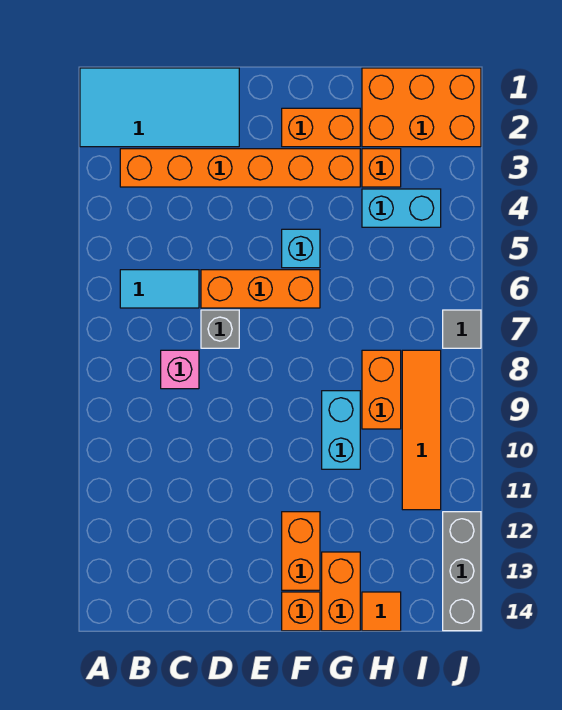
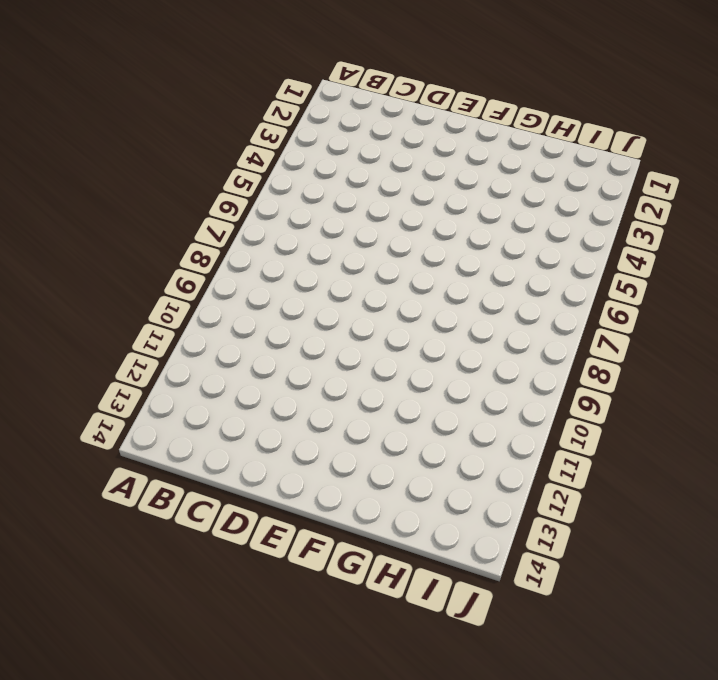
none -> cyan tile A1:D2 level 1
none -> orange brick B3:G3 level 1
none -> cyan tile B6:C6 level 1

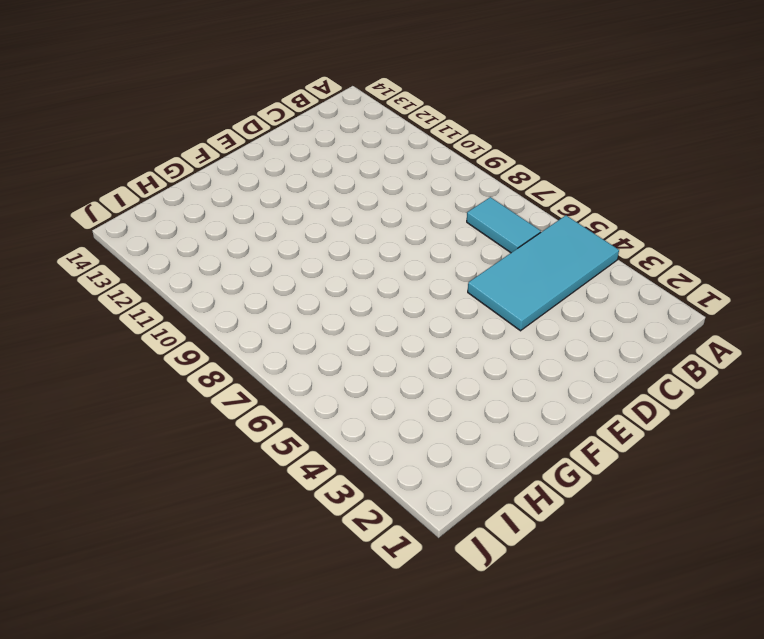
cyan tile A4:D5 level 1 -> cyan tile A1:D2 level 1
cyan tile B6:B7 level 1 -> cyan tile B6:C6 level 1
none -> orange brick B3:G3 level 1
none -> pink brick C8 level 1
none -> orange brick D6:F6 level 1

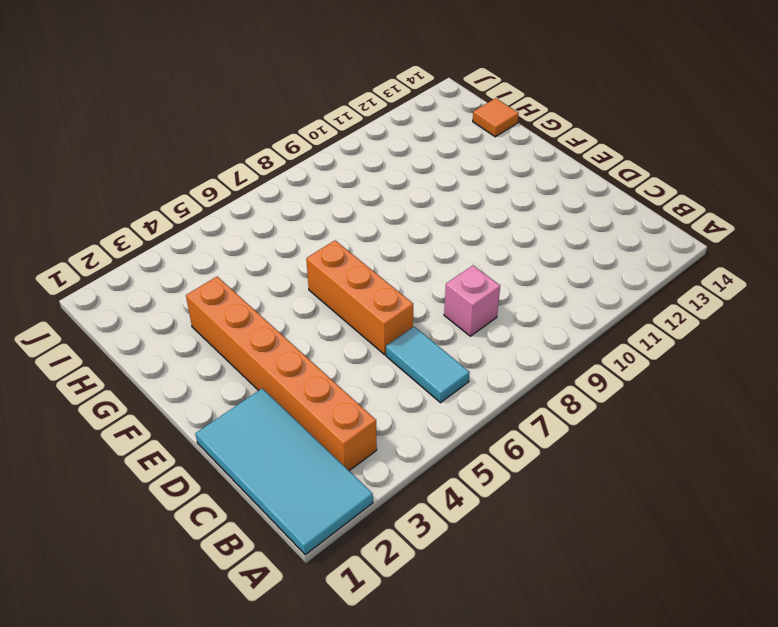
none -> grey brick D7 level 1
none -> orange brick F2:G2 level 1
none -> cyan brick F5 level 1

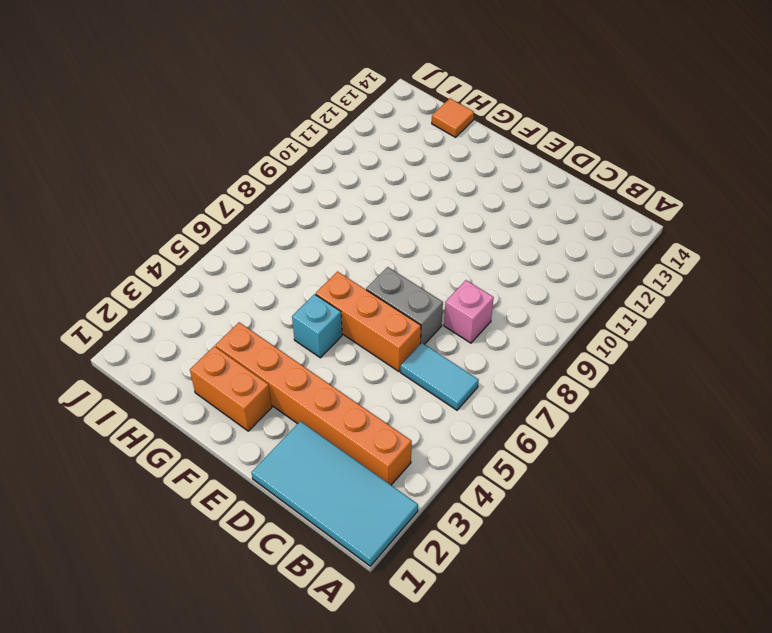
grey brick D7:E7 level 1 -> grey brick D7 level 1
none -> orange brick F12:F13 level 1
none -> orange brick F14 level 1
none -> cyan brick G9:G10 level 1

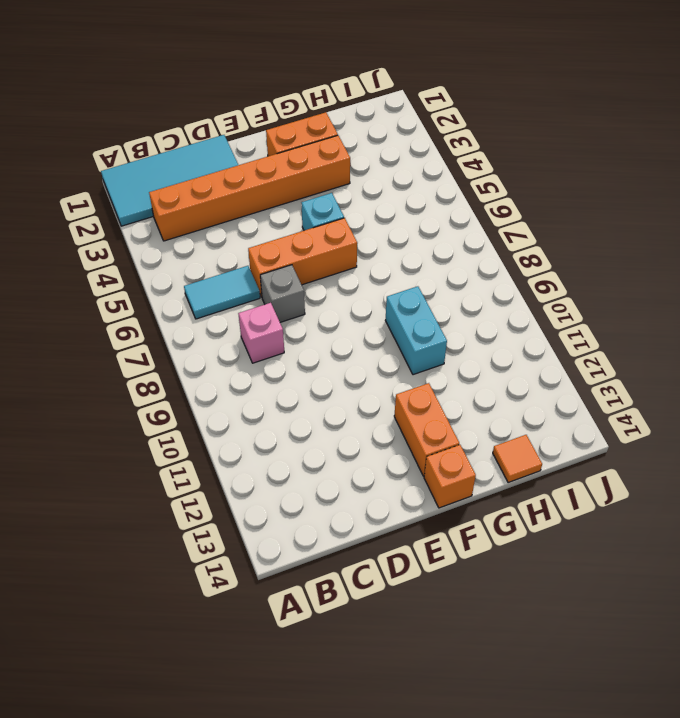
none -> orange brick G13:G14 level 1
none -> orange brick H1:J2 level 1
none -> orange brick H3 level 1

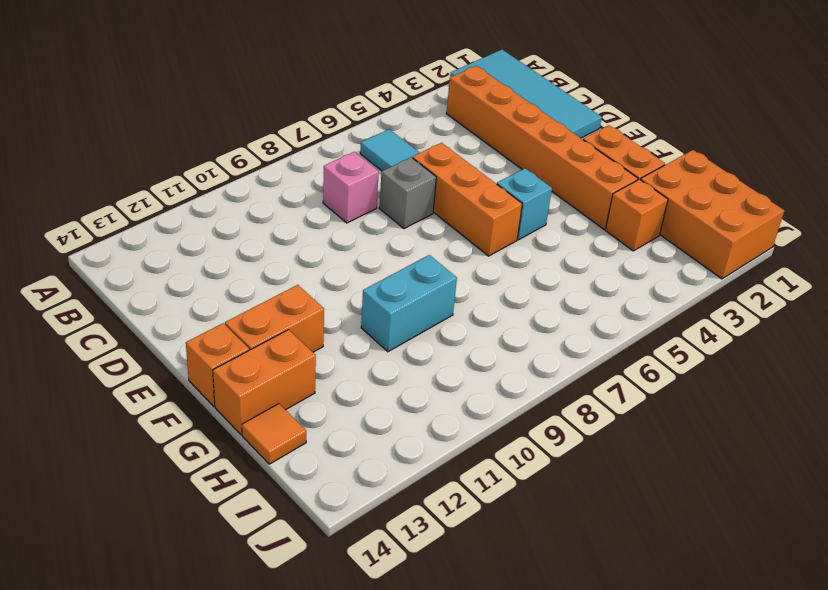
none -> cyan brick H4:I4 level 1
none -> orange brick H8:H9 level 1
none -> orange tile I8:I11 level 1

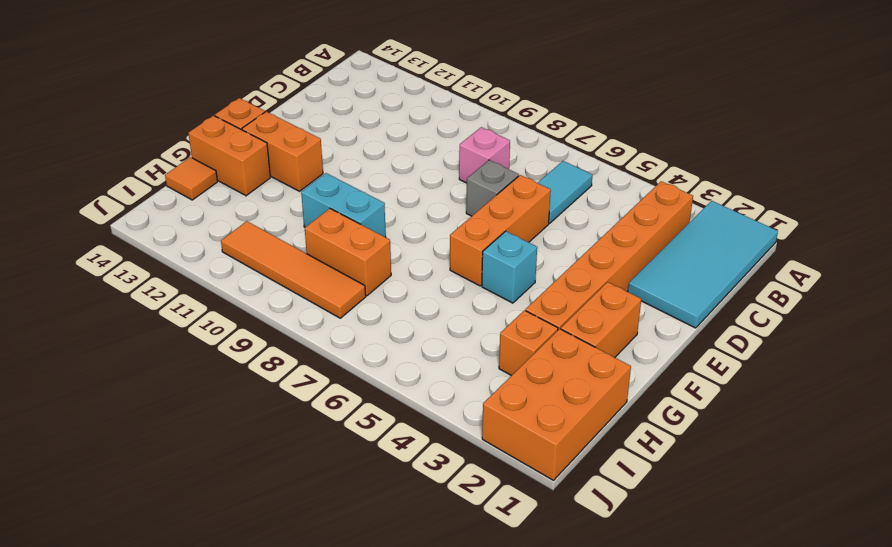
none -> cyan brick H4:I4 level 1
none -> grey tile J7 level 1
none -> grey brick J12:J14 level 1

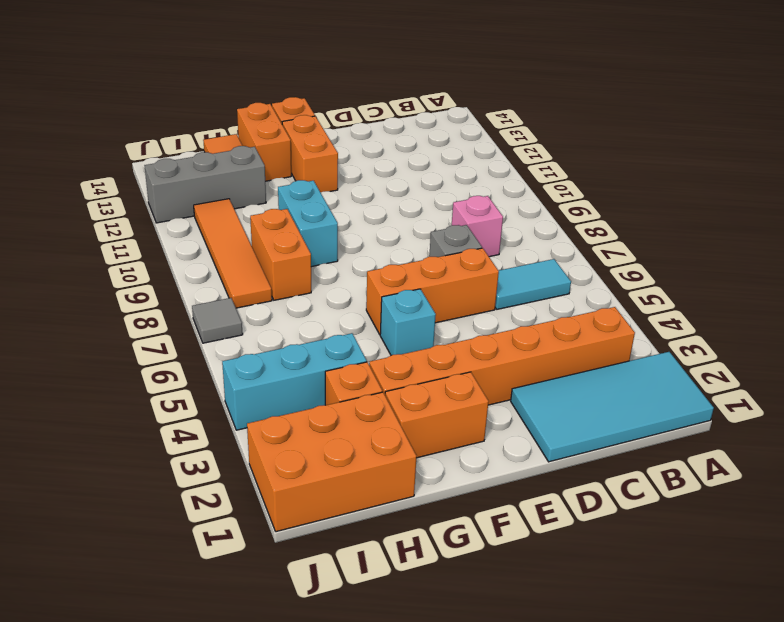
cyan brick H4:J4 level 1 -> cyan brick H4:I4 level 1
grey brick H12:J12 level 1 -> grey brick J12:J14 level 1

